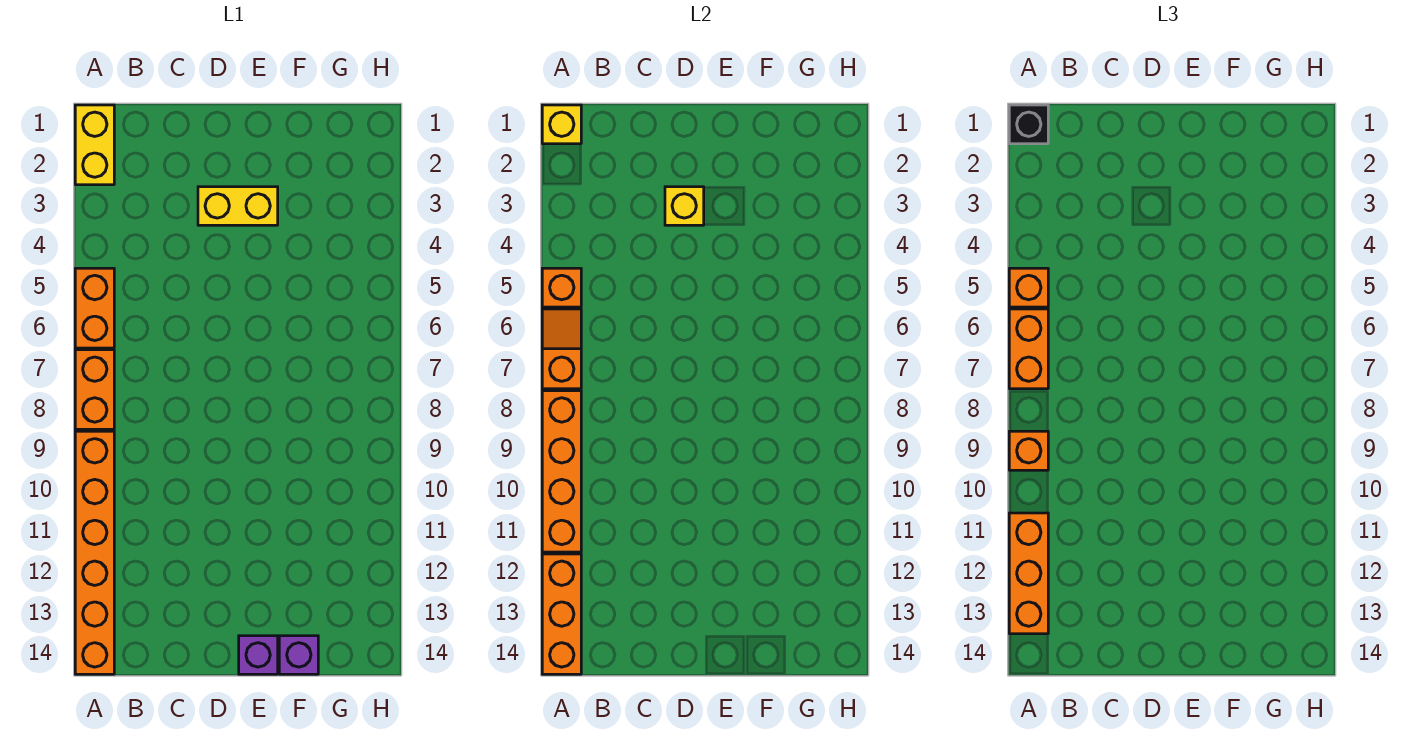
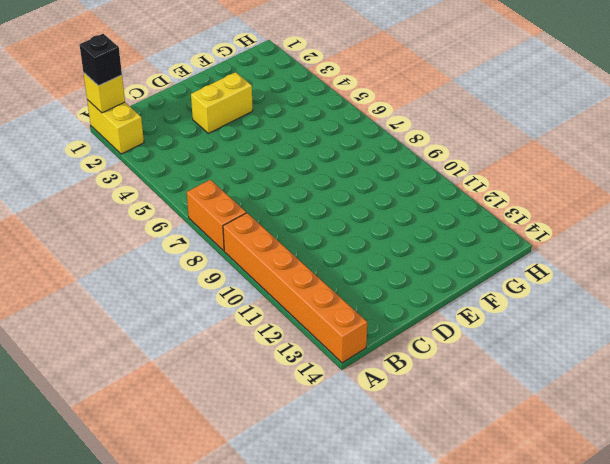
none -> orange brick A5:A6 level 1
none -> purple brick E14 level 1
none -> purple brick F14 level 1

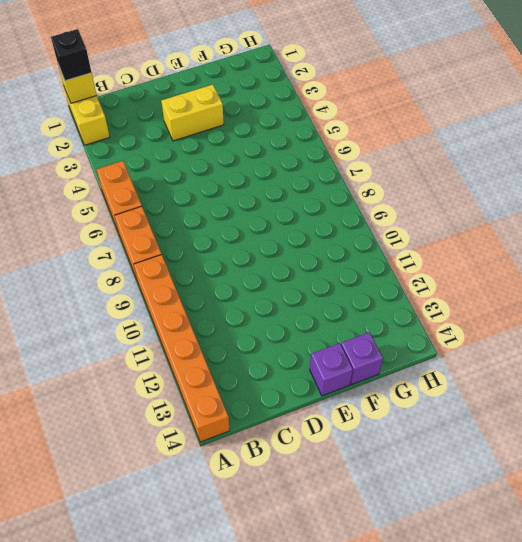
none -> orange brick A5 level 2
none -> orange slope A6:A7 level 2 top 7
none -> orange brick A8:A11 level 2

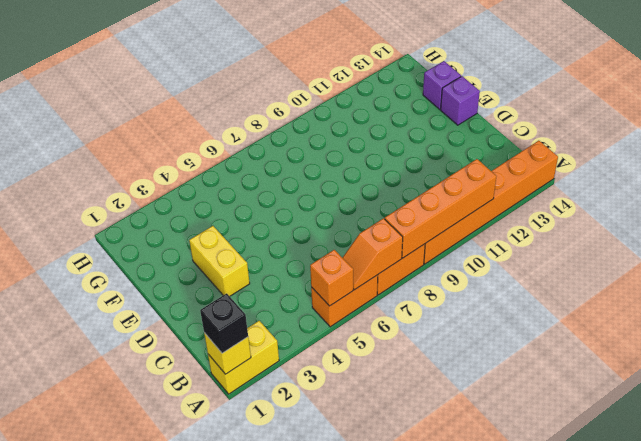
none -> orange brick A12:A14 level 2
none -> yellow brick D3 level 2
none -> orange brick A5 level 3

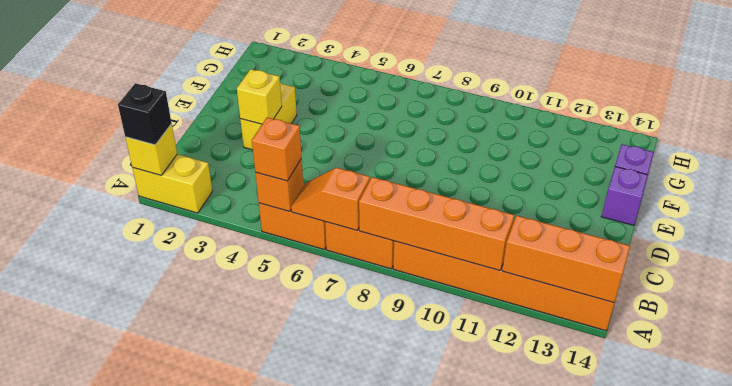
none -> orange brick A6:A7 level 3
none -> orange brick A9 level 3
none -> orange brick A11:A13 level 3

